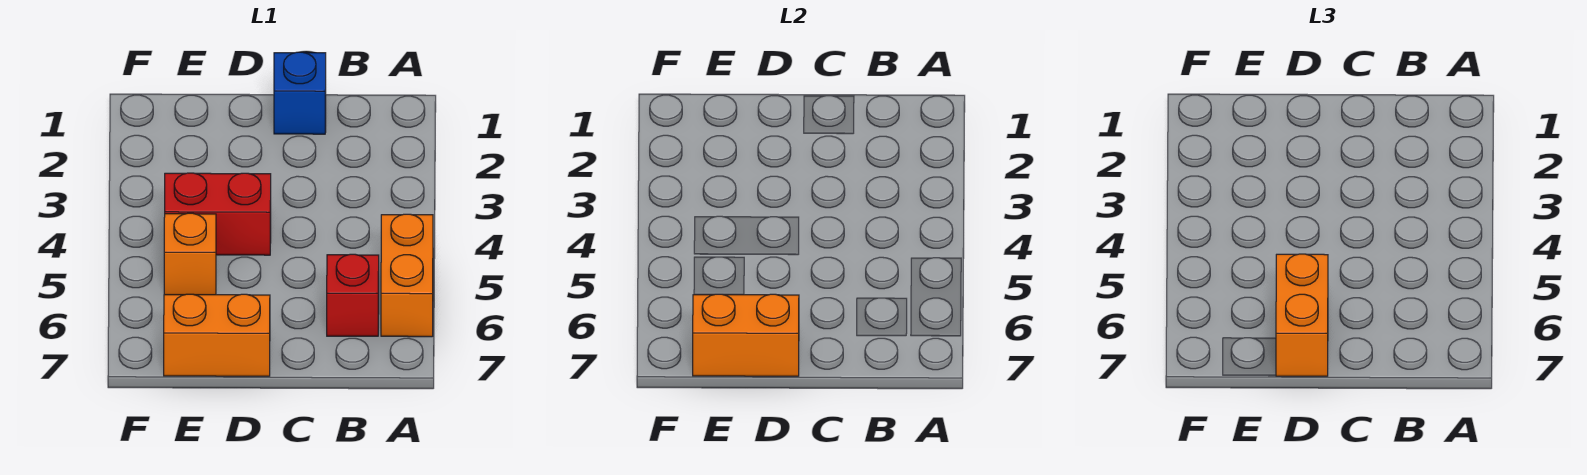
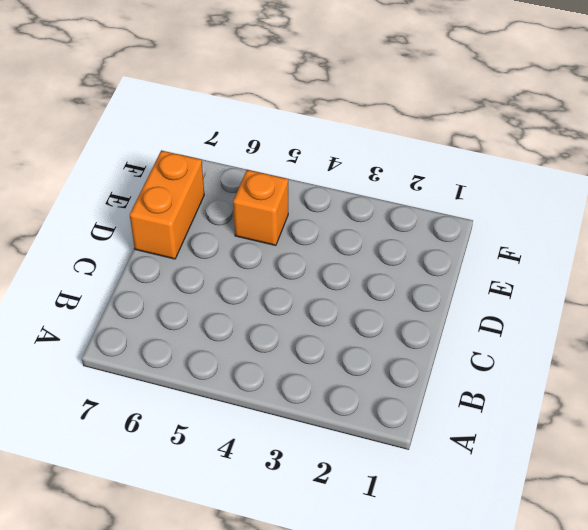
none -> orange brick A5:A6 level 1
none -> red brick B6 level 1

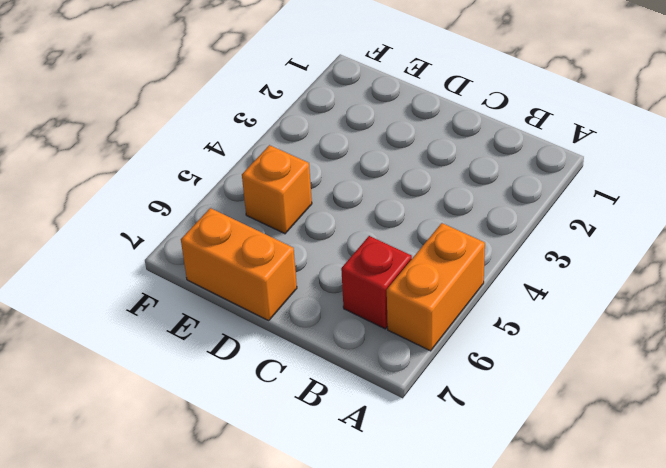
none -> blue brick C1 level 1
none -> red brick D4:E4 level 1

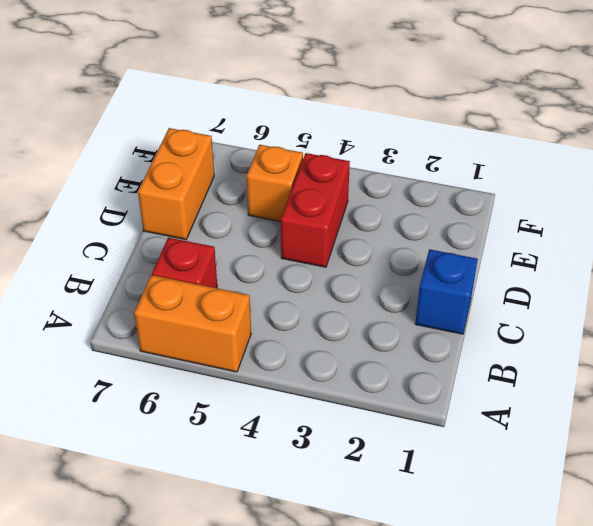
none -> orange brick D7:E7 level 2
none -> orange brick D6:D7 level 3

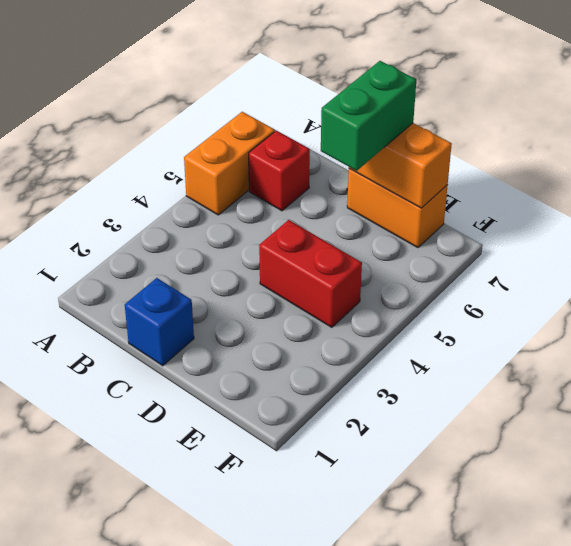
green brick D6:D7 level 3 -> orange brick D6:D7 level 3
none -> orange brick E5 level 1

